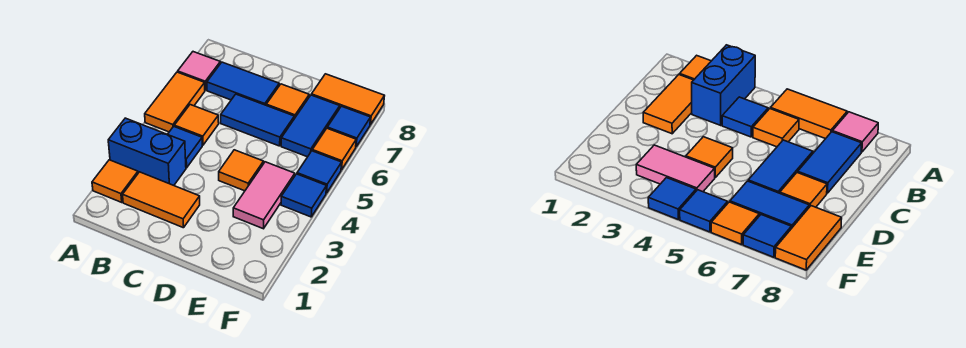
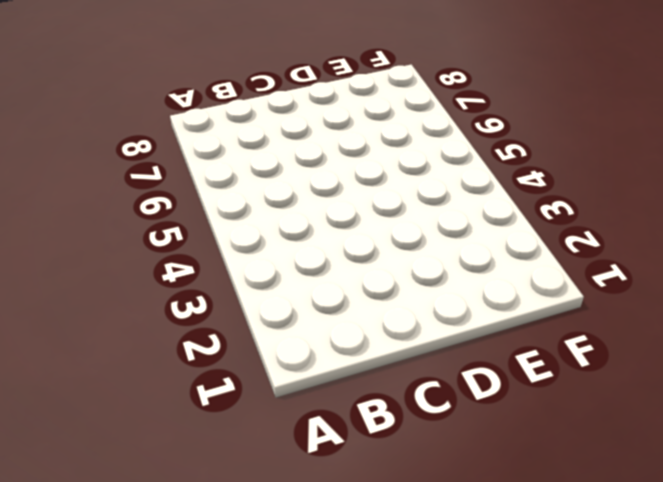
none -> orange tile A2 level 1
none -> blue brick A3:B3 level 1
none -> orange tile A5:A6 level 1

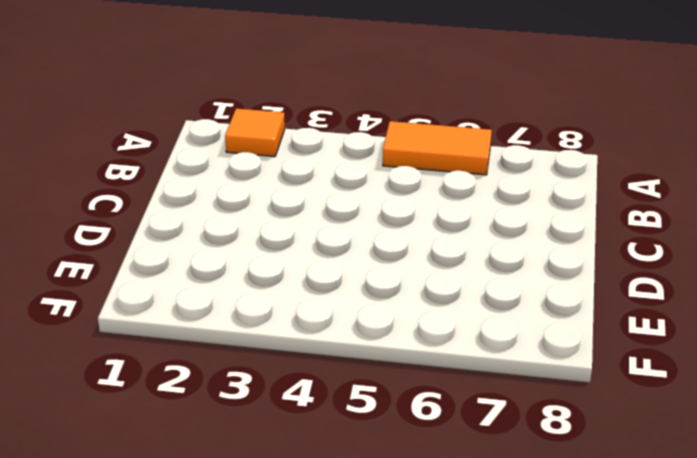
none -> blue brick A3:B3 level 1
none -> pink tile A7 level 1
none -> orange tile B2:C2 level 1

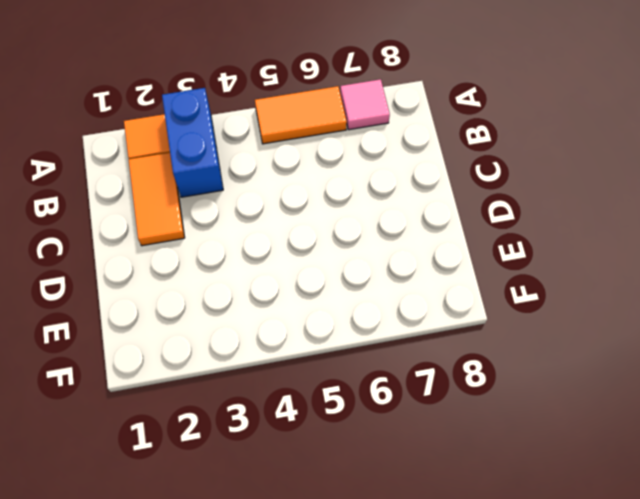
none -> blue tile B4 level 1
none -> orange tile B5 level 1
none -> blue tile B7:C7 level 1

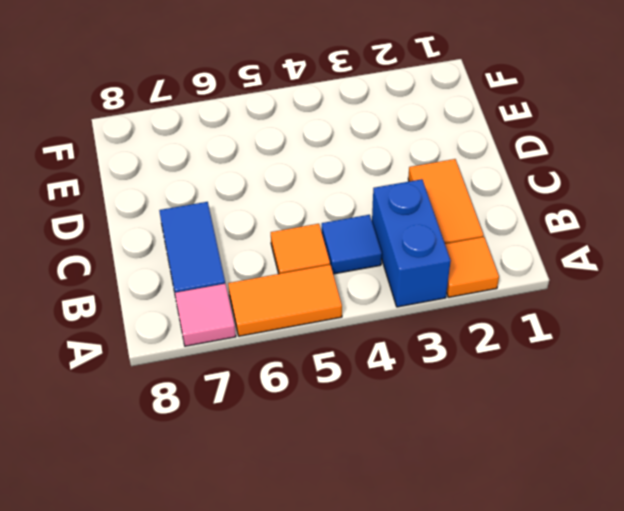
none -> blue tile C6:D6 level 1
none -> orange tile D4 level 1
none -> orange tile D7 level 1

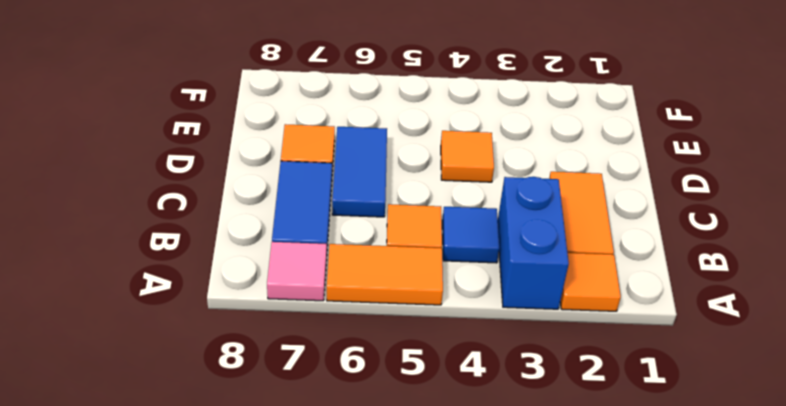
none -> pink tile E3:E4 level 1
none -> blue tile E6:E7 level 1
none -> orange tile E8:F8 level 1

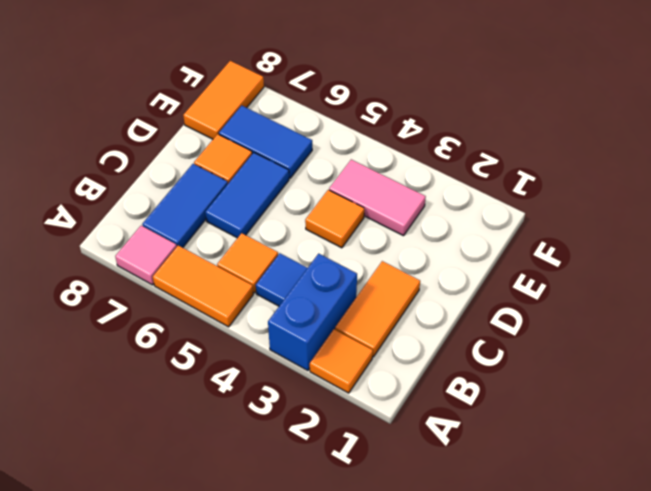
none -> blue tile F4 level 1
none -> blue tile F5 level 1
none -> orange tile F6 level 1

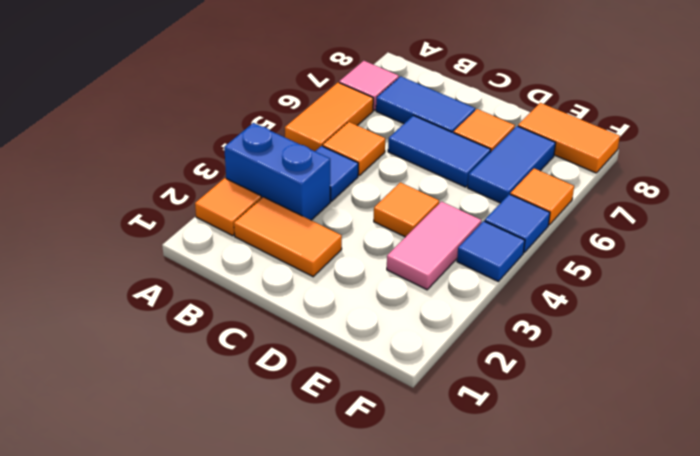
none -> blue tile F7 level 1

